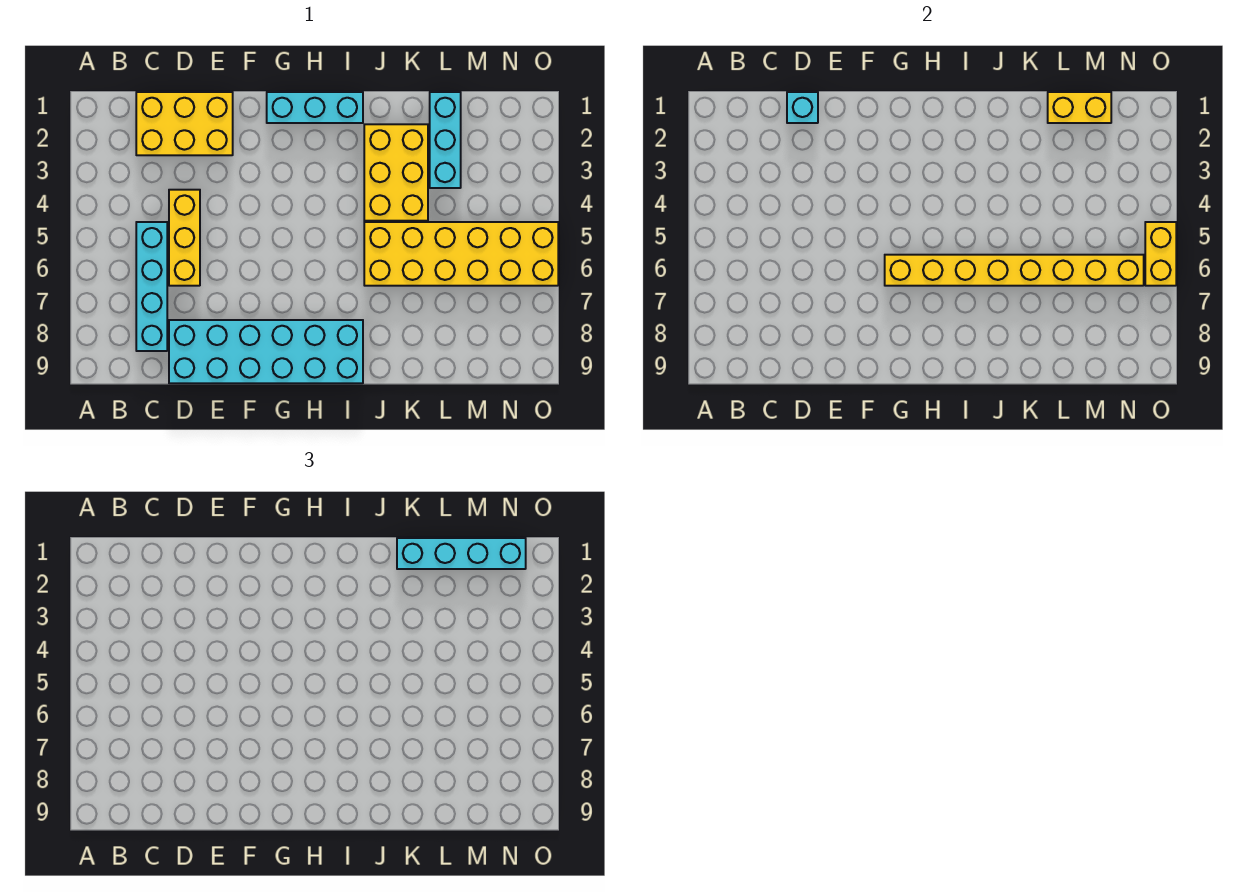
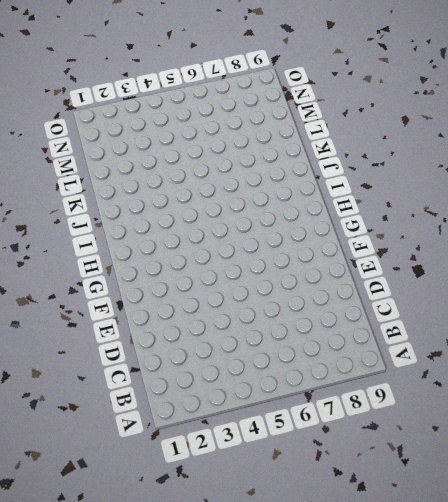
none -> yellow brick C1:E2 level 1
none -> cyan brick C5:C8 level 1
none -> yellow brick D4:D6 level 1

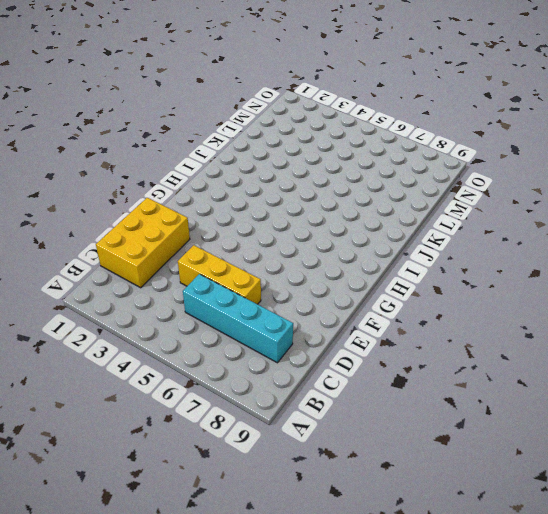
none -> cyan brick D8:I9 level 1
none -> cyan brick G1:I1 level 1
none -> yellow brick J2:K4 level 1

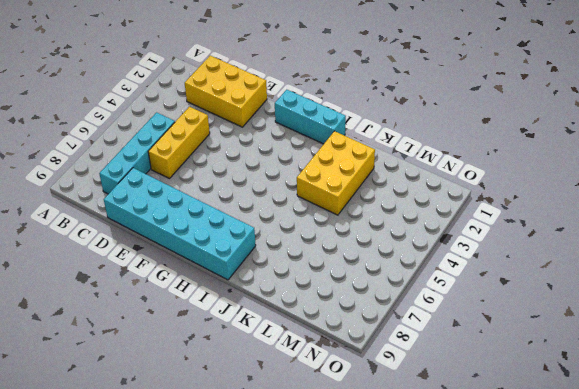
none -> yellow brick J5:O6 level 1
none -> cyan brick L1:L3 level 1
none -> cyan brick D1 level 2

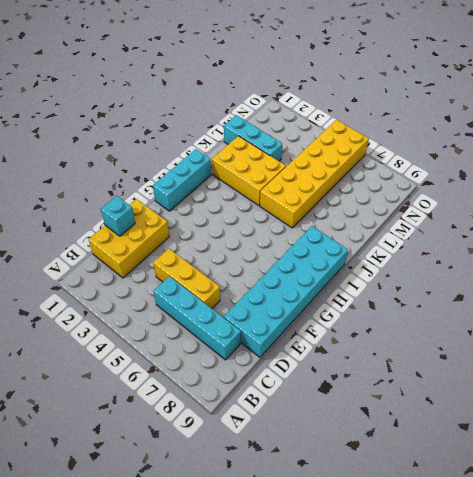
none -> yellow brick G6:N6 level 2
none -> yellow brick L1:M1 level 2
none -> yellow brick O5:O6 level 2

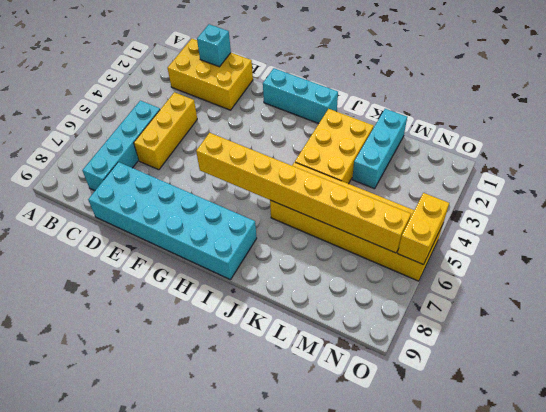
none -> yellow brick L1:M1 level 2
none -> cyan brick K1:N1 level 3

